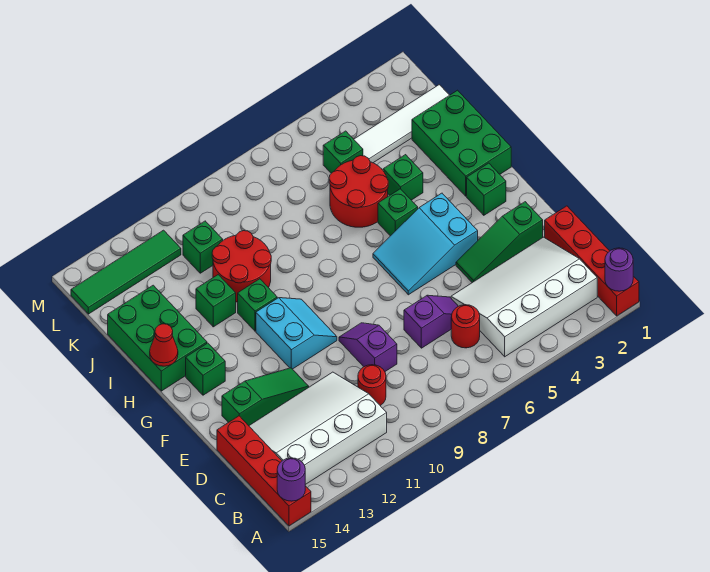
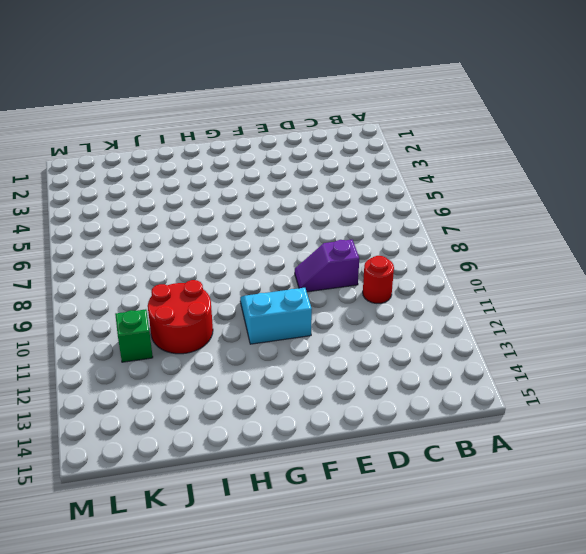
none -> red brick A1:D1 level 1
none -> red brick A15:D15 level 1
none -> white slope B2:D5 level 1 top B

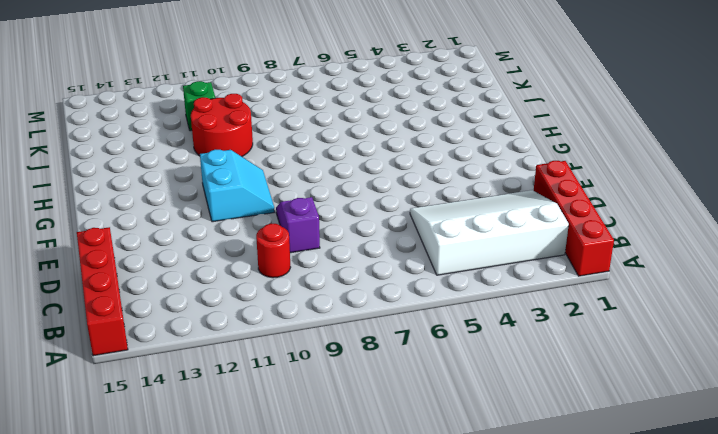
none -> white slope B11:D14 level 1 top B
none -> red round brick C6 level 1
none -> purple slope D6:D7 level 1 top 7

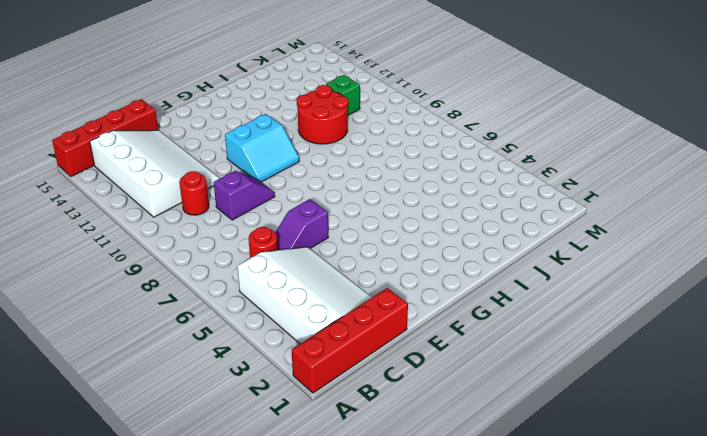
purple slope D6:E6 level 1 top E -> purple slope D6:D7 level 1 top 7
none -> green slope E2:E4 level 1 top 2
none -> green slope E12:E14 level 1 top 14
none -> cyan slope F4:G6 level 1 top 4

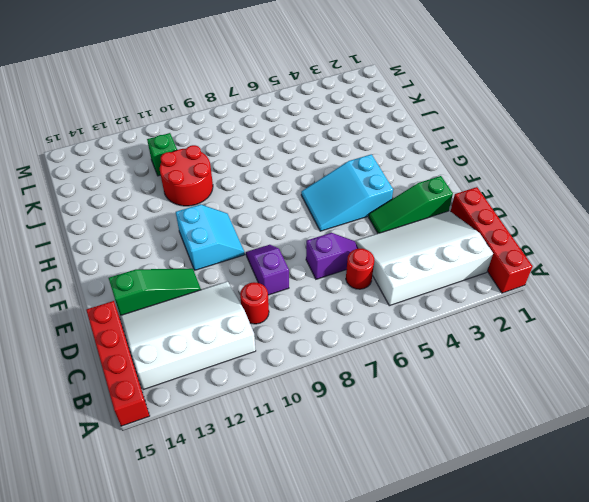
none -> green brick G2 level 1
none -> green brick G14 level 1
none -> green brick H1:J2 level 1

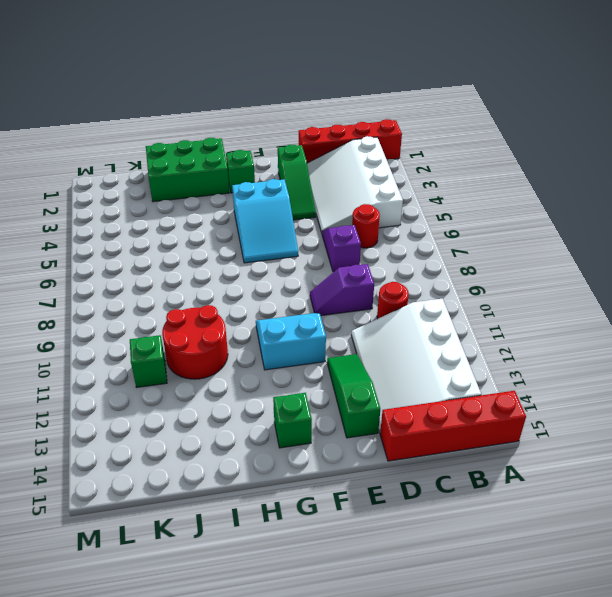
none -> green brick H5 level 1
none -> green brick H11 level 1
none -> green brick H14:J15 level 1

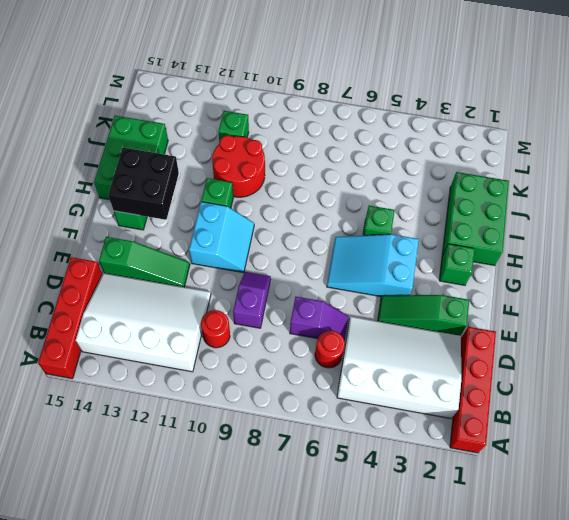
black brick G13:H14 level 2 -> none
none -> green brick I4 level 1
none -> red round brick I5:J6 level 1
none -> green brick I12 level 1

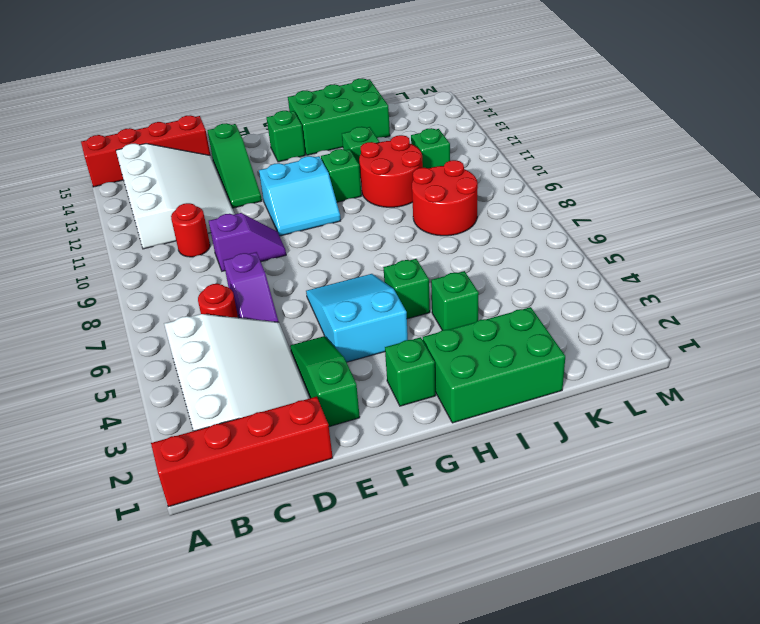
red round brick J8:K9 level 1 -> red round brick I5:J6 level 1
none -> white tile K1:K4 level 1
none -> green brick K5 level 1
none -> green tile L12:L15 level 1

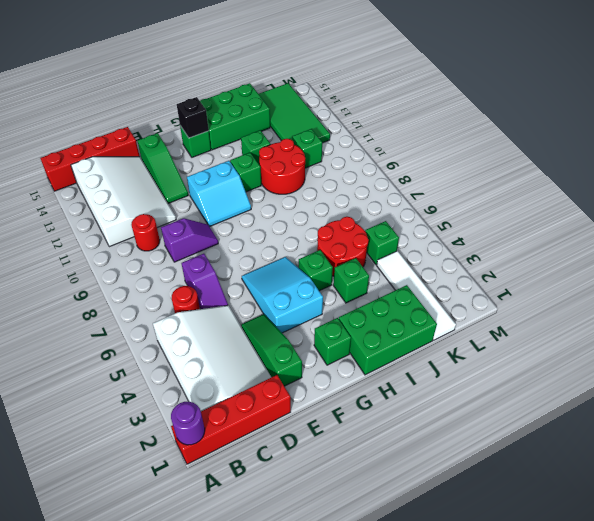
black brick G14 level 2 -> none
green tile K12:L15 level 1 -> green tile L12:L15 level 1
none -> purple round brick A15 level 2
none -> red cone H15 level 2

